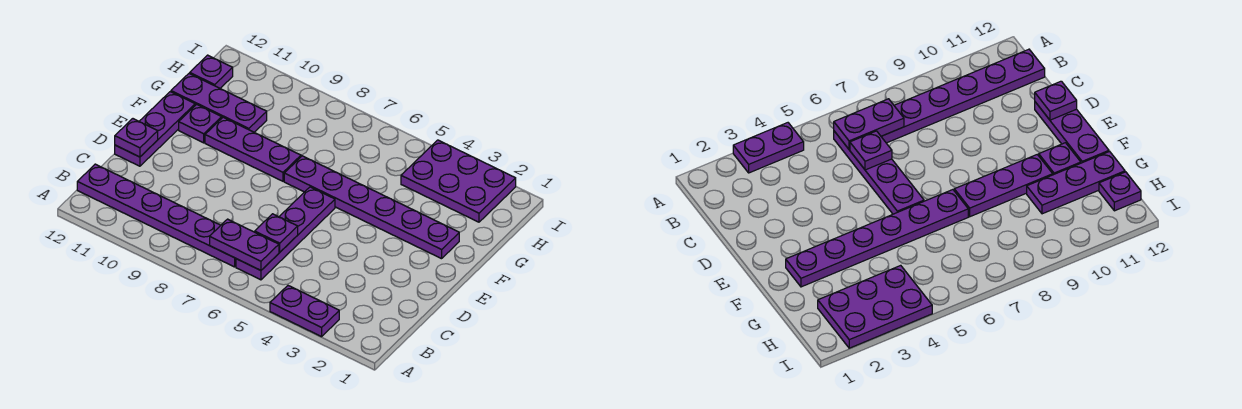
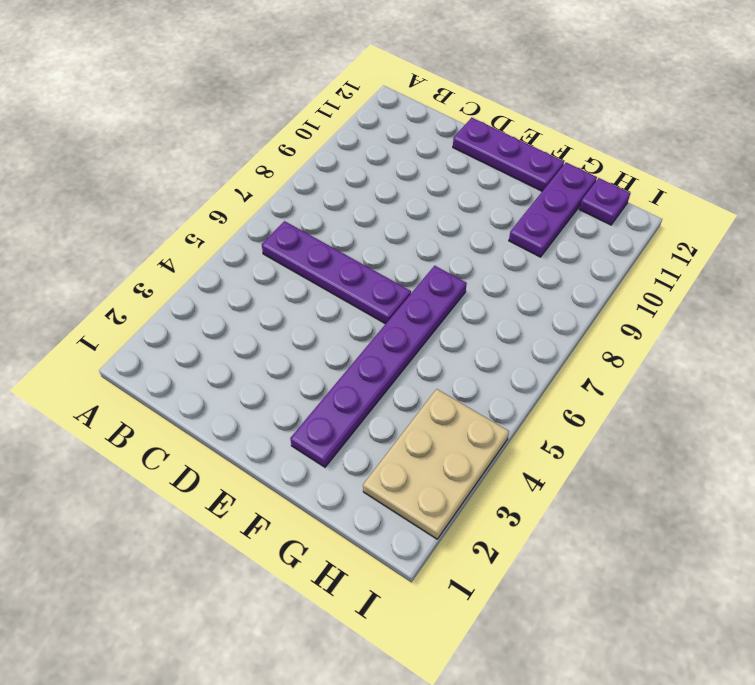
tan plate H2:I4 level 1 -> purple plate H2:I4 level 1
none -> purple plate A3:A4 level 1
none -> purple plate B7:B12 level 1
none -> purple plate F8:F10 level 1

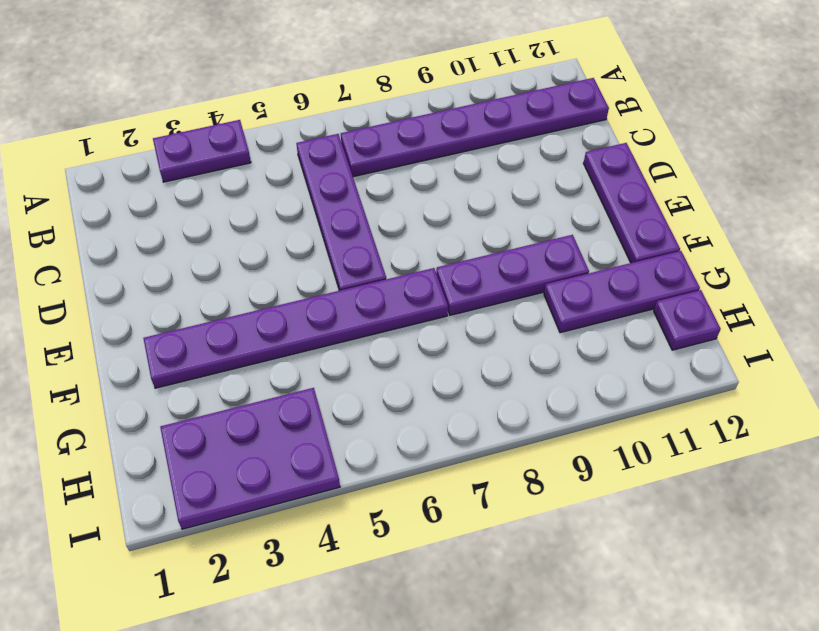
none -> purple plate F11 level 1
none -> purple plate B6:B7 level 2
none -> purple plate C6 level 2

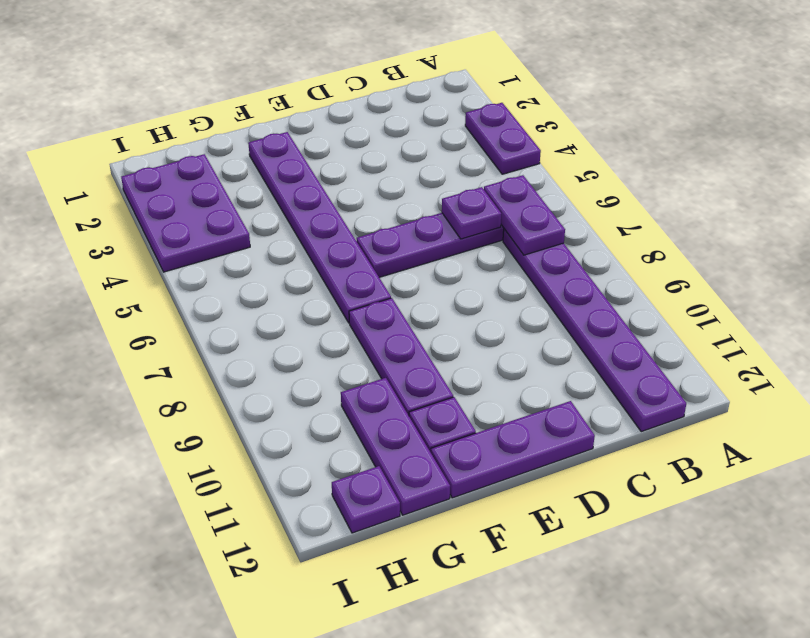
none -> purple plate D12 level 2

